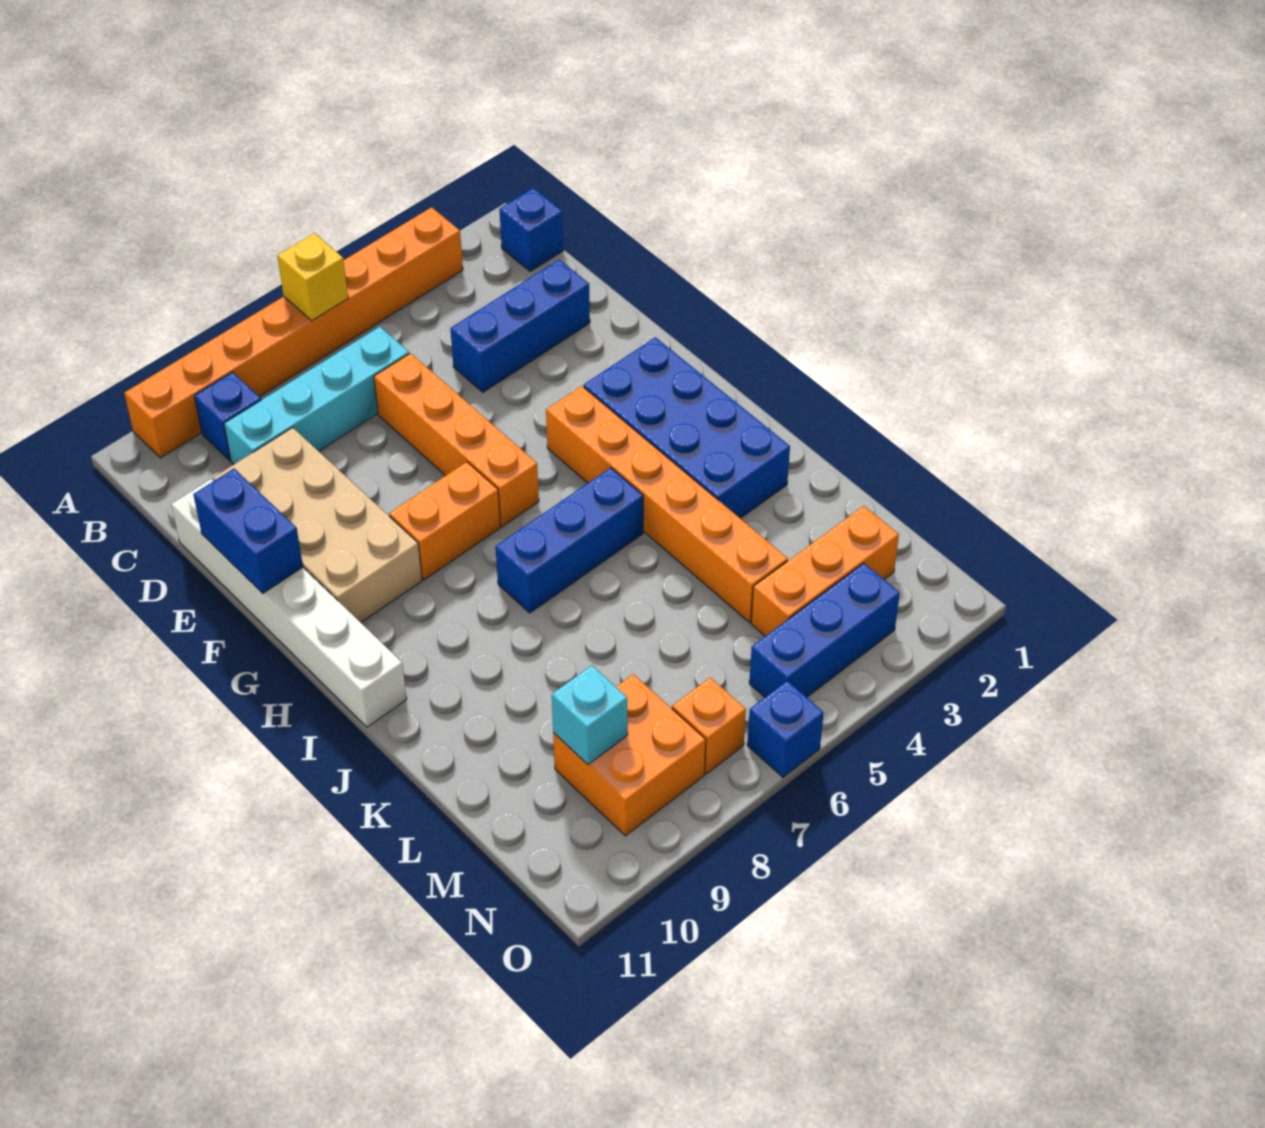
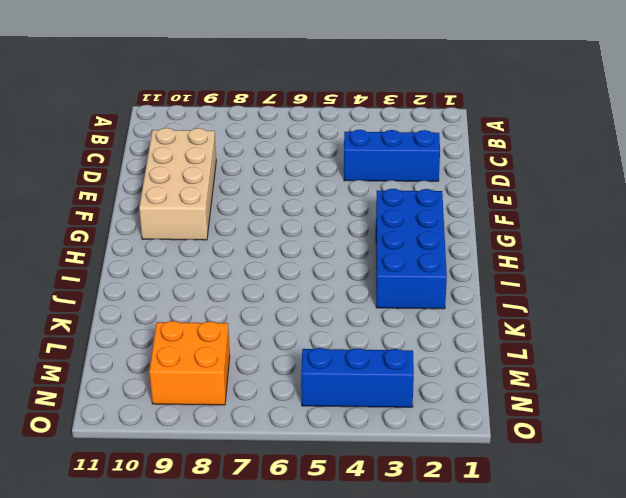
none -> orange brick A3:A10 level 1
none -> blue brick B1 level 1
none -> blue brick B9 level 1

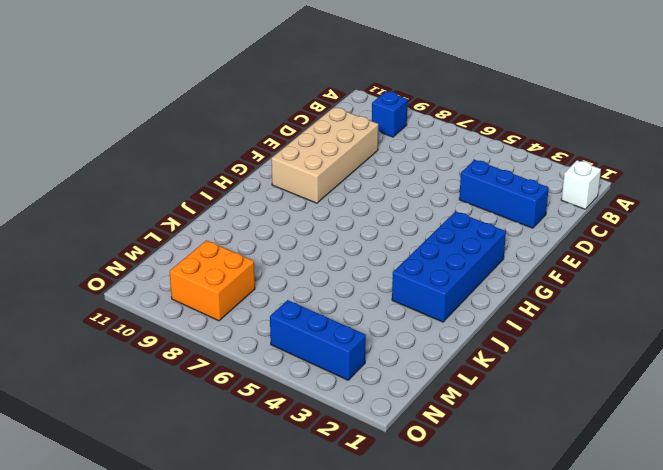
white brick B1 level 1 -> blue brick B1 level 1
none -> orange brick A3:A10 level 1
none -> cyan brick C6:C9 level 1
none -> orange brick D6:G6 level 1

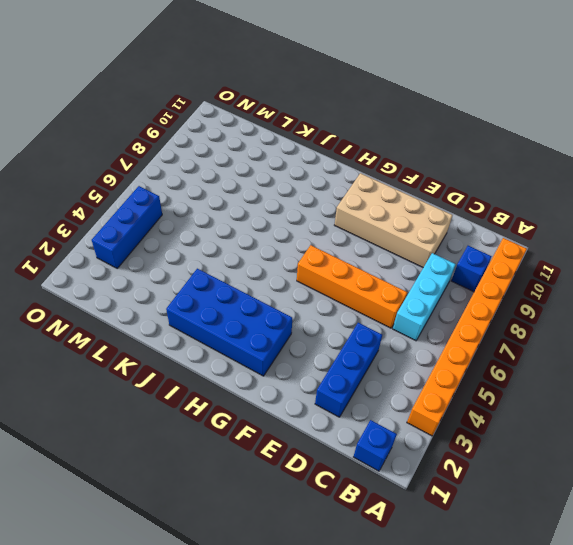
cyan brick C6:C8 level 1 -> cyan brick C6:C9 level 1
none -> white brick D11:I11 level 1
none -> orange brick G4:L4 level 1
none -> orange brick G7:G8 level 1

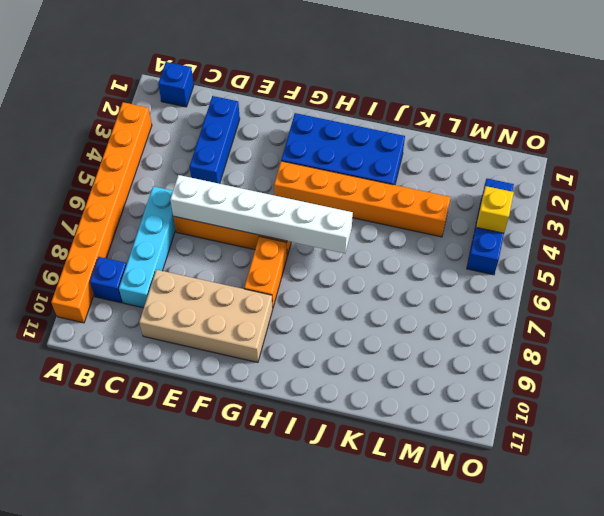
white brick D6:I6 level 2 -> white brick D11:I11 level 1
yellow brick N4 level 2 -> yellow brick A6 level 2
none -> blue brick I5:I7 level 1
none -> orange brick M2:M4 level 1
none -> orange brick M8:N9 level 1

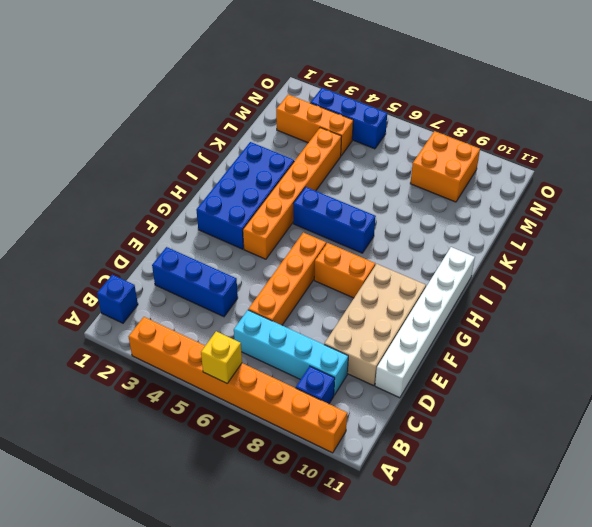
none -> orange brick N7 level 1
none -> blue brick O6 level 1
none -> blue brick E11:F11 level 2

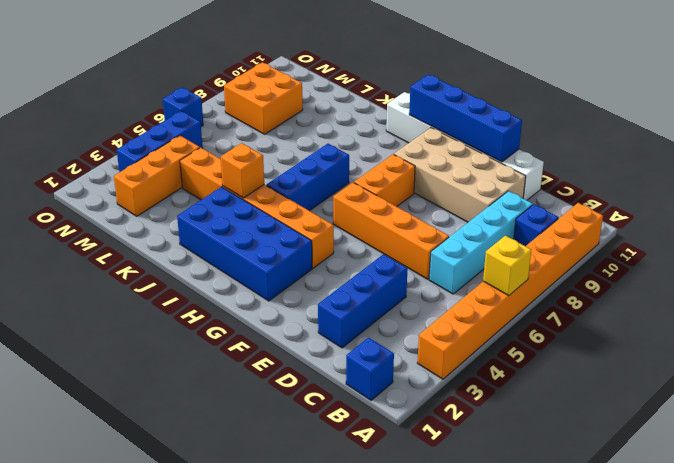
blue brick E11:H11 level 2 -> blue brick E11:F11 level 2
orange brick J4 level 2 -> orange brick N7 level 1
none -> cyan brick M9 level 2

